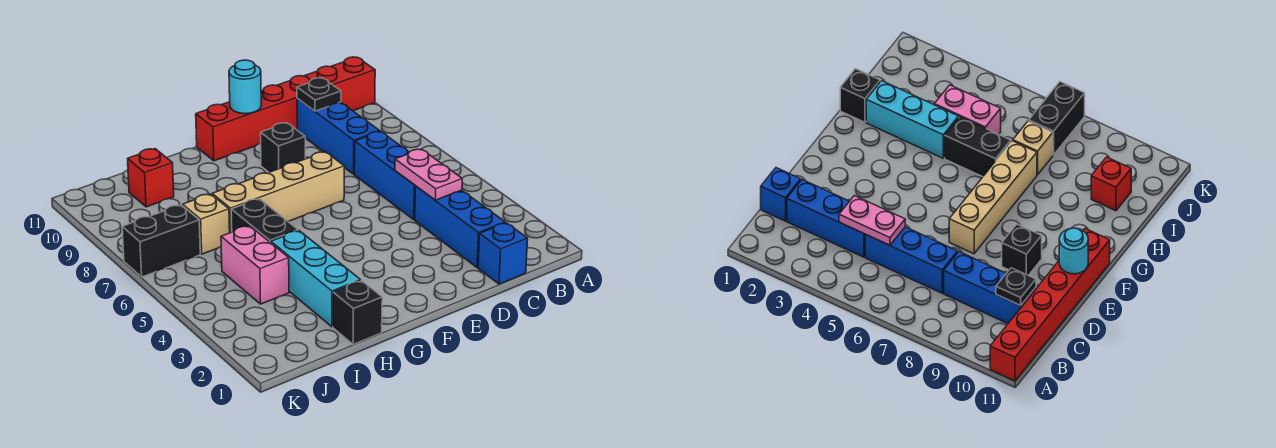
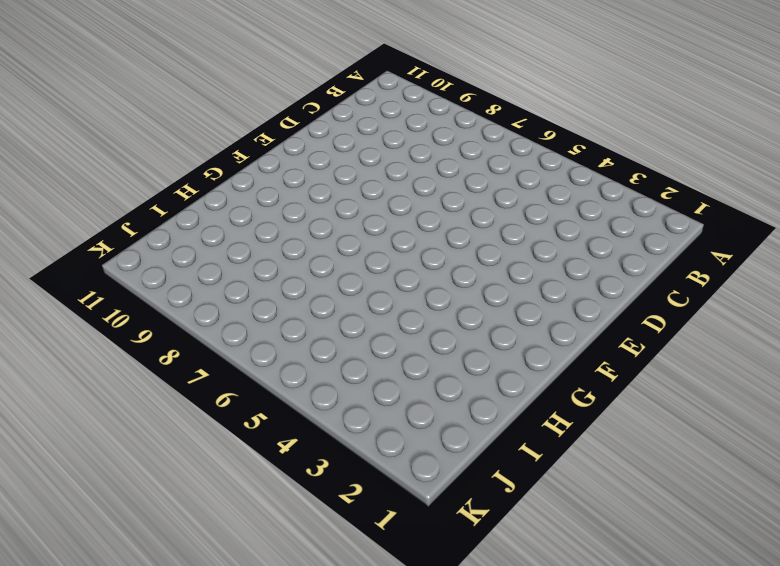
none -> red brick A11:F11 level 1
none -> blue brick C1 level 1
none -> blue brick C2:C4 level 1

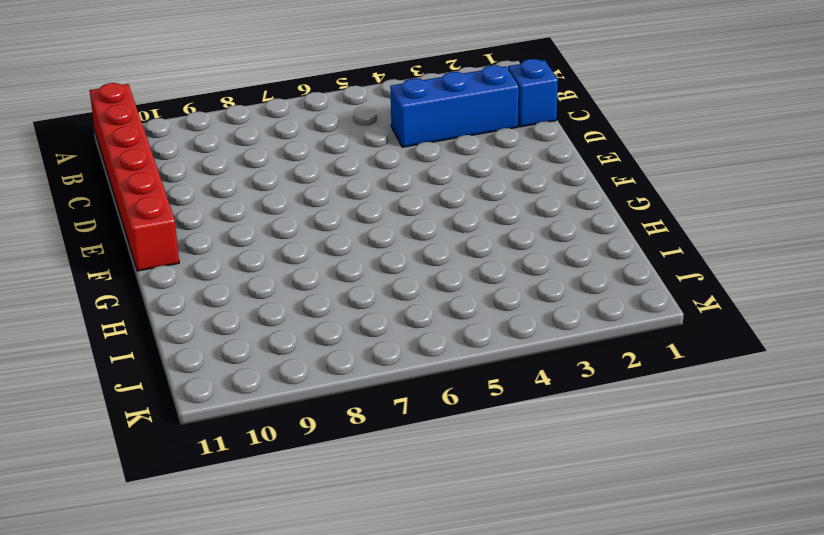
none -> blue brick C5:C7 level 1
none -> blue brick C8:C10 level 1
none -> tan brick E7:H7 level 1

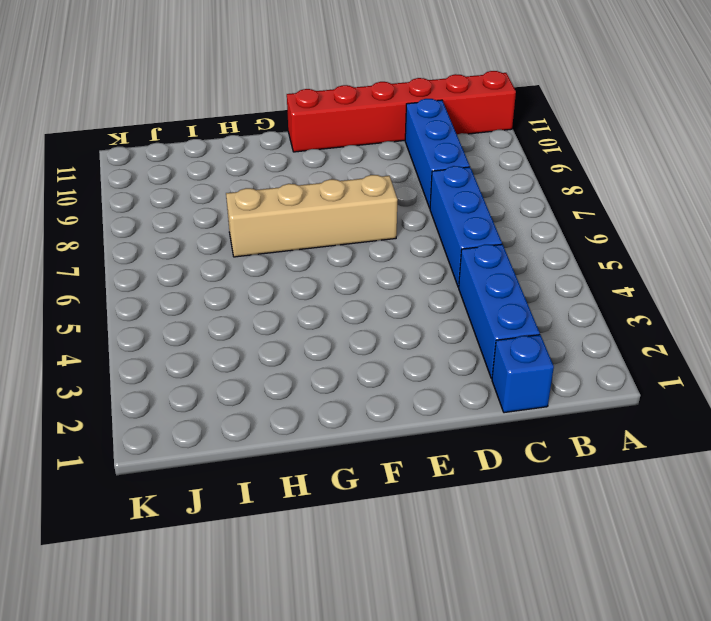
none -> black brick E9 level 1
none -> black brick H1 level 1
none -> cyan brick H2:H4 level 1

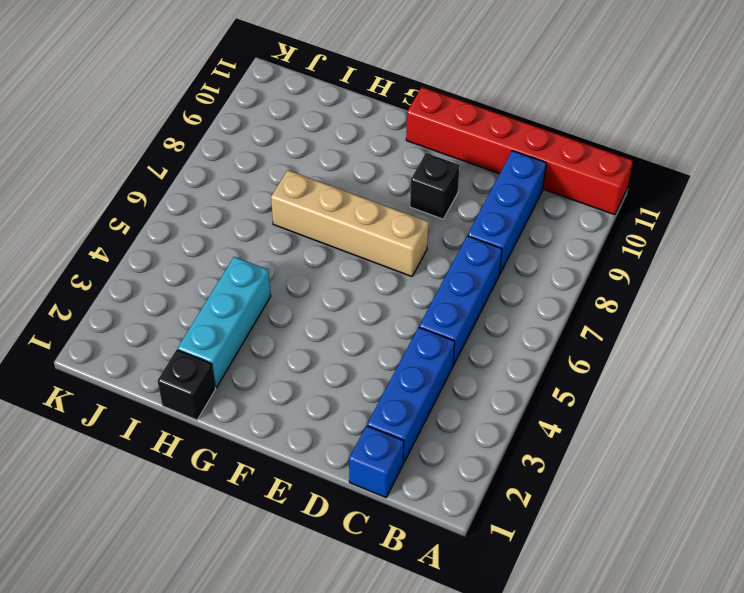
none -> black brick H5:H6 level 1
none -> pink brick I4:I5 level 1
none -> tan brick I7 level 1

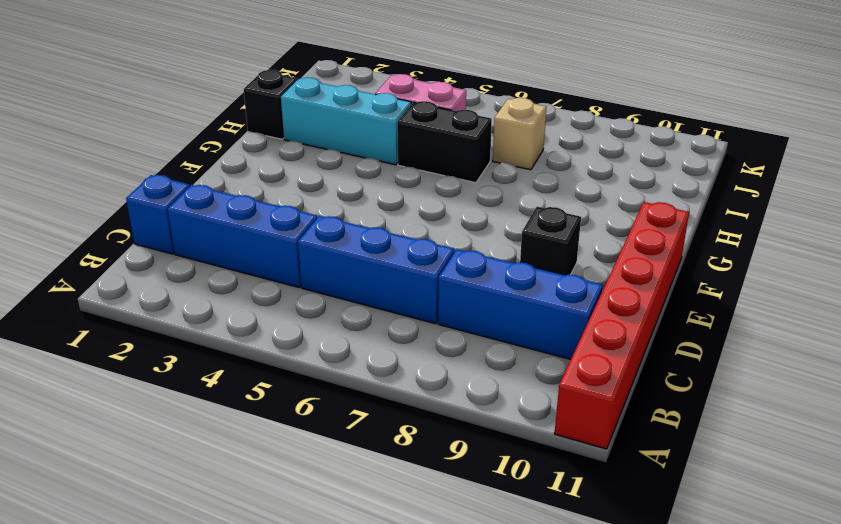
none -> tan brick E7:H7 level 1
none -> red brick I10 level 1
none -> black brick J7:K7 level 1

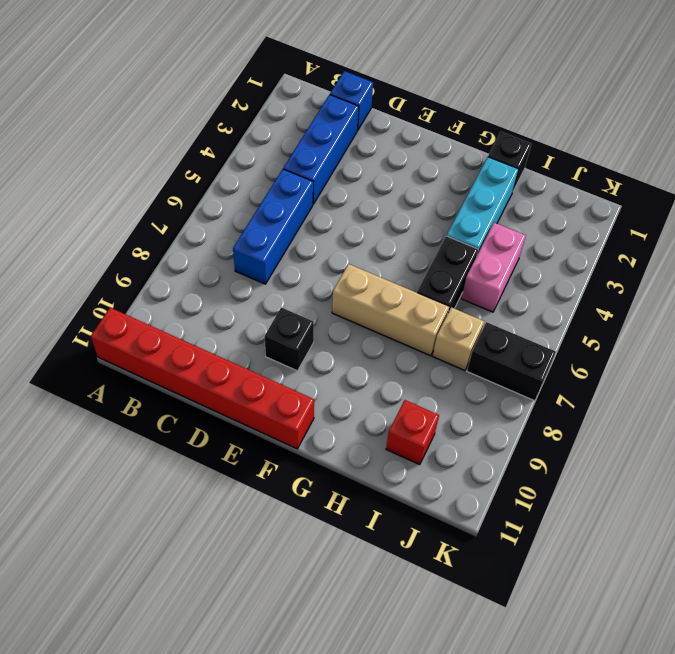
tan brick F7:H7 level 1 -> tan brick E7:H7 level 1
none -> blue brick C8:C10 level 1
none -> pink plate C4:C5 level 2
none -> black plate C10 level 2

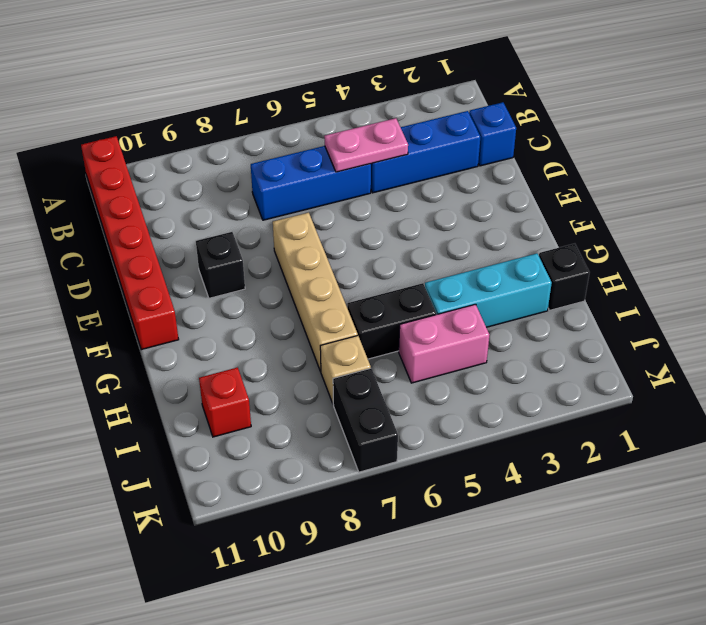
none -> blue brick C8:C10 level 1
none -> black plate C10 level 2
none -> cyan round brick E11 level 2

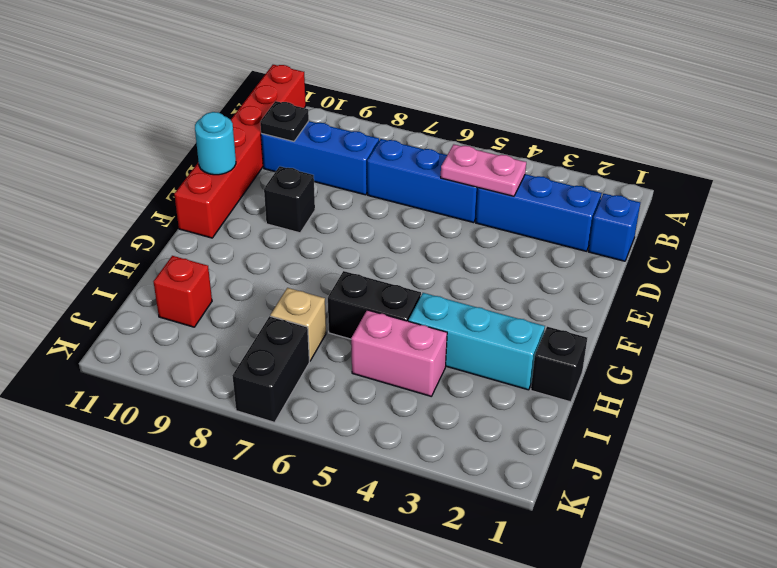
none -> tan brick E7:H7 level 1

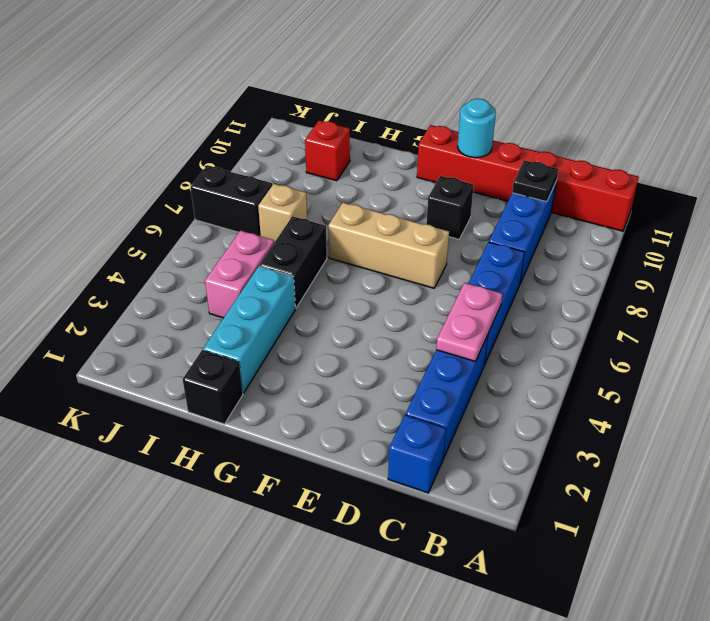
tan brick E7:G7 level 1 -> tan brick E7:H7 level 1

